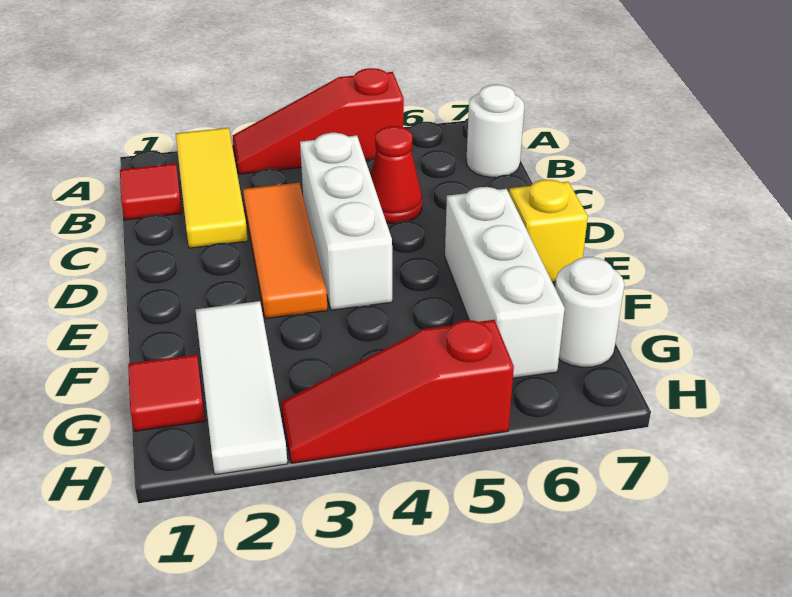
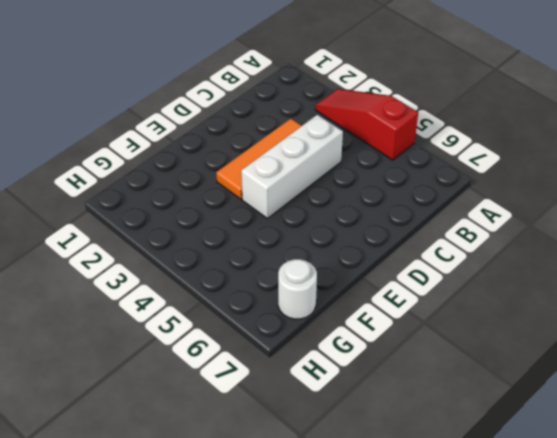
none -> yellow tile A2:C2 level 1
none -> red tile B1 level 1
none -> white round brick B7 level 1

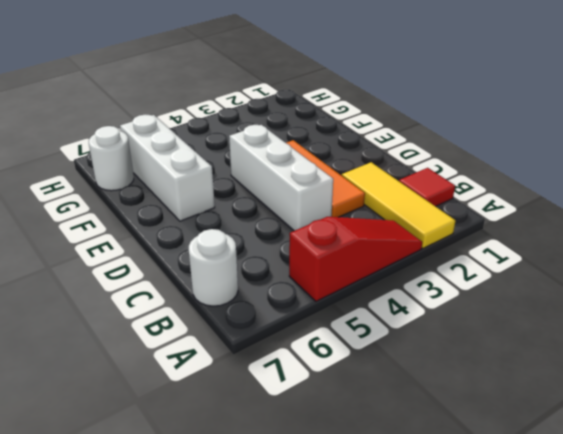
none -> red cone C5 level 1
none -> yellow brick E7 level 1
none -> white tile F2:H2 level 1

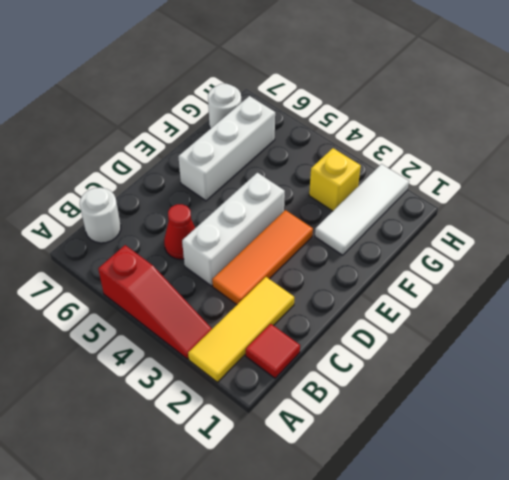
yellow brick G3 level 1 -> yellow brick E7 level 1
none -> red tile G1 level 1
none -> red slope H3:H5 level 1 top 5

